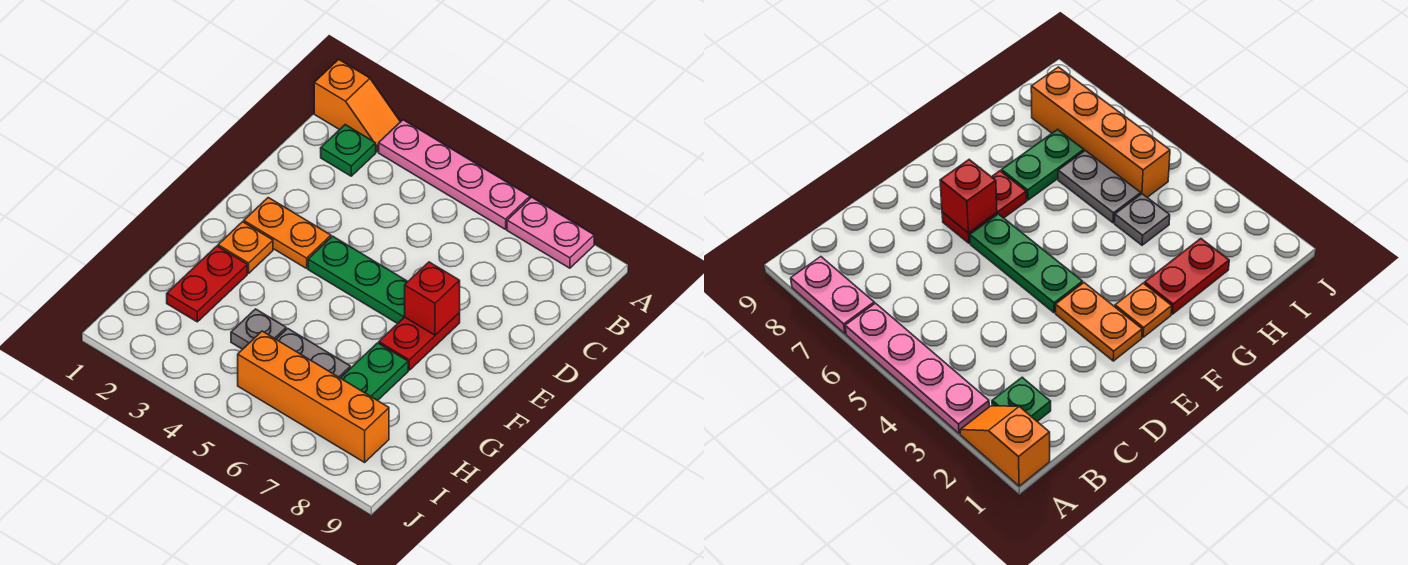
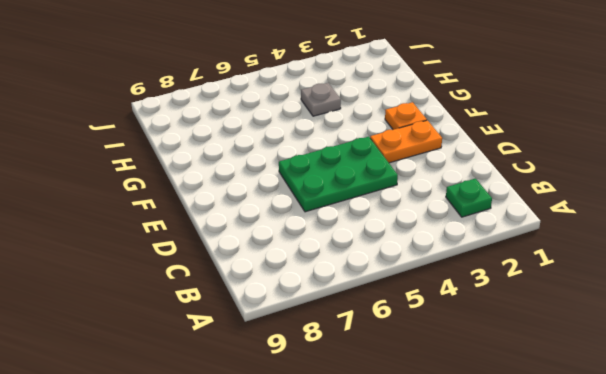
green plate D4:E6 level 1 -> green plate E4:E6 level 1
none -> orange slope A1:A2 level 1 top 1
none -> pink plate A3:A6 level 1
none -> pink plate A7:A8 level 1

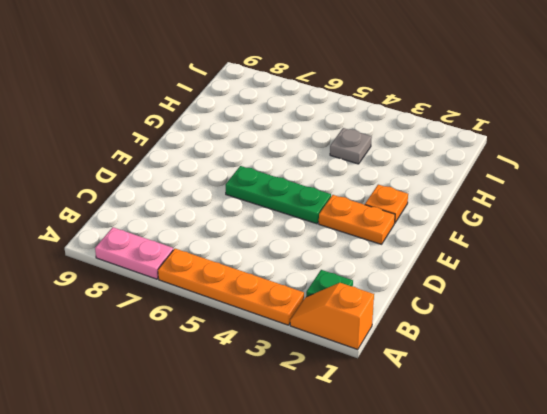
orange plate A3:A6 level 1 -> pink plate A3:A6 level 1
none -> red plate E7:F7 level 1
none -> red plate G2:H2 level 1
none -> green plate G7:H7 level 1

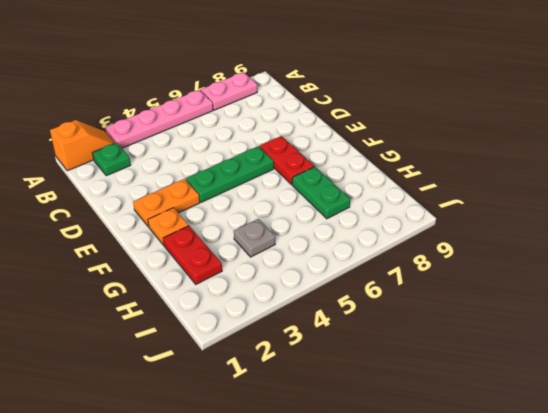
none -> grey plate H5:H6 level 1
none -> orange brick I5:I8 level 1
none -> red brick E7 level 2

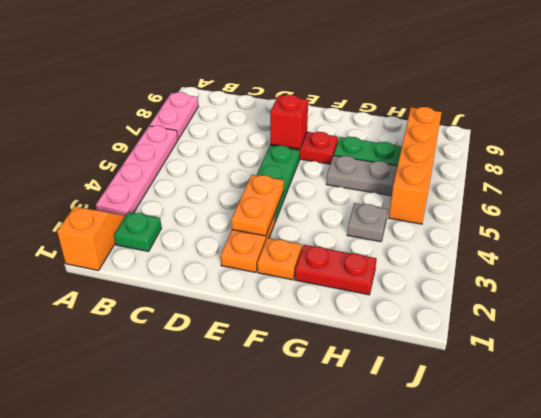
orange plate E3:E4 level 2 -> none
grey plate G6:H6 level 1 -> grey plate H5:H6 level 1

